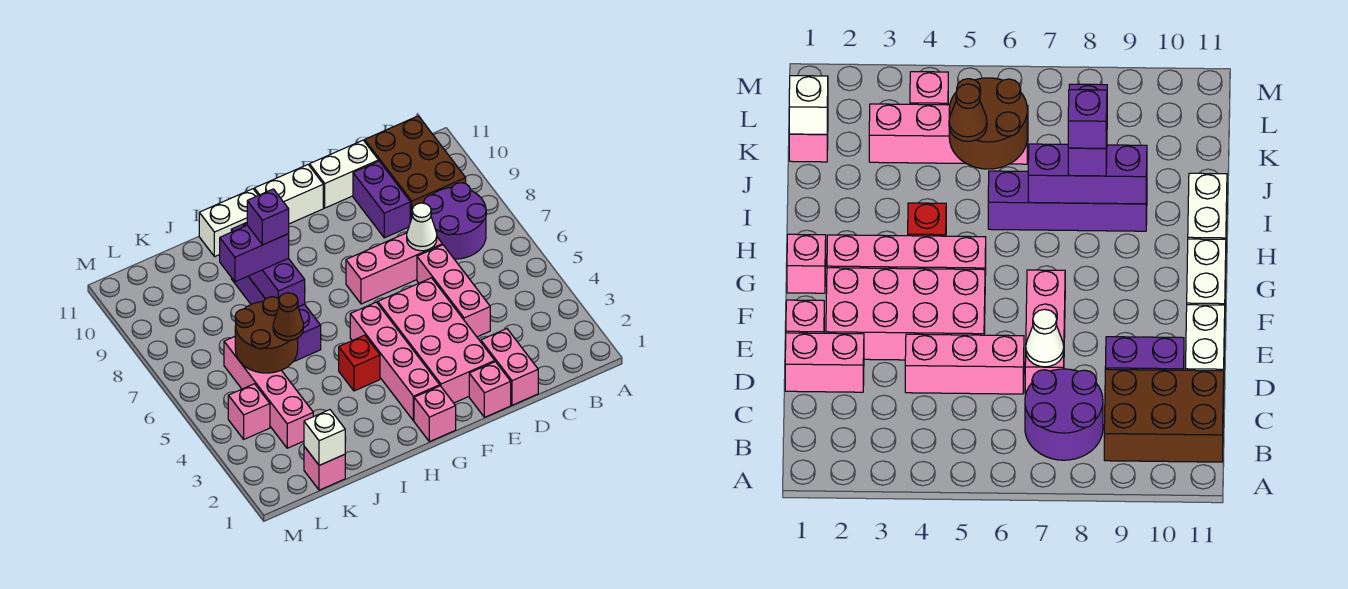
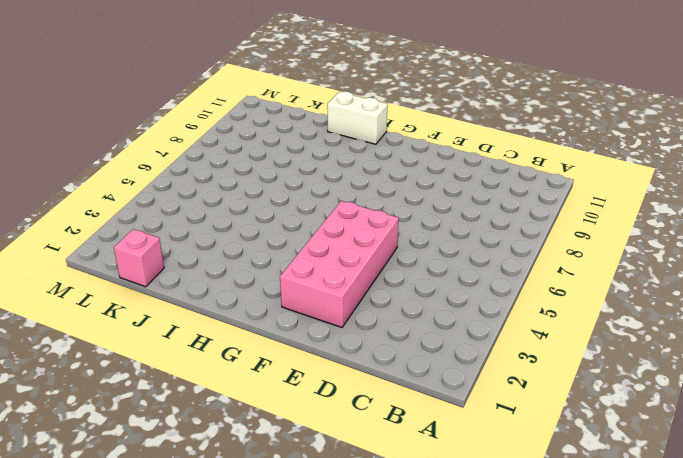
none -> purple round brick B7:C8 level 1
none -> brown brick B9:C11 level 1
none -> pink brick D1:D2 level 1

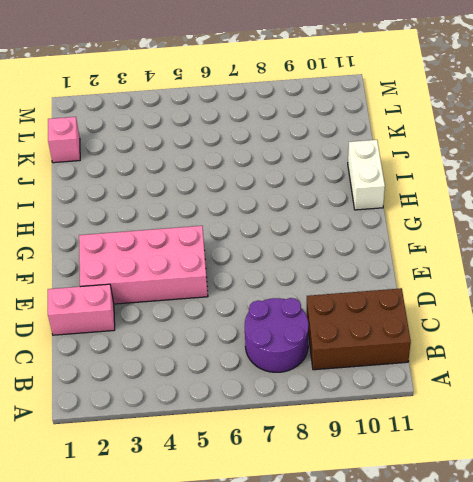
none -> pink brick D4:D6 level 1
none -> pink brick D7:F7 level 1
none -> purple brick D9:D10 level 1

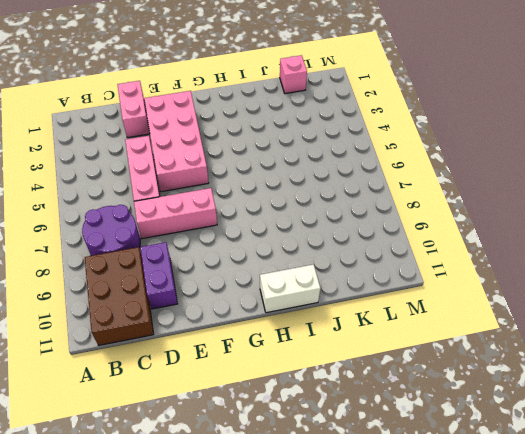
none -> white brick D11:E11 level 1
none -> pink brick E1 level 1
none -> white brick F11:G11 level 1

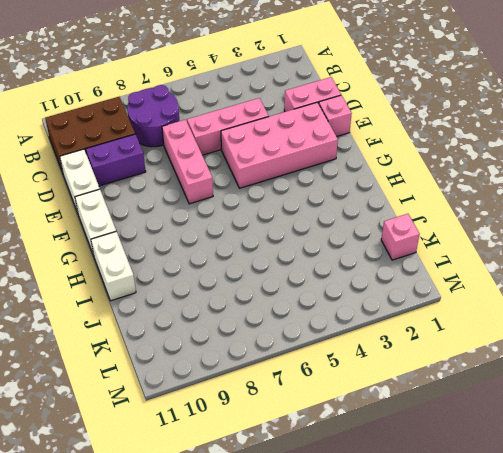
none -> pink brick G1 level 1
none -> pink brick G2:G5 level 1
none -> red brick H4 level 1

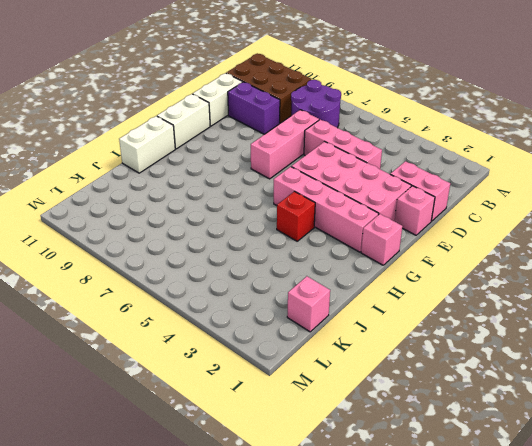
none -> purple brick I6:I9 level 1
none -> pink brick K3:K6 level 1
none -> pink brick L4 level 1

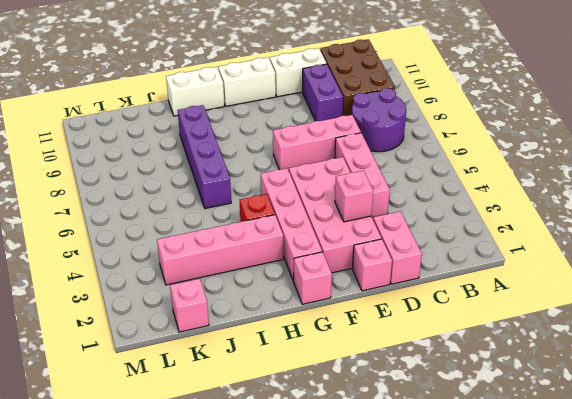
pink brick E3 level 2 -> pink brick L4 level 1
pink brick H3:K3 level 1 -> pink brick K3:K6 level 1
none -> white cone D7 level 2
none -> purple brick I7:I9 level 2
none -> brown round brick J5:K6 level 2

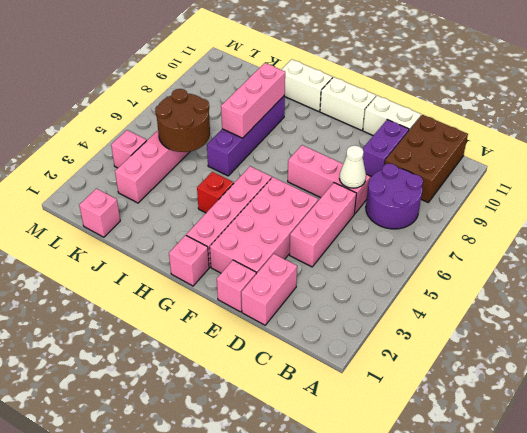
pink brick I7:I9 level 2 -> purple brick I7:I9 level 2
none -> white brick K1 level 2
none -> purple brick I8:J8 level 3
none -> brown cone J5 level 3

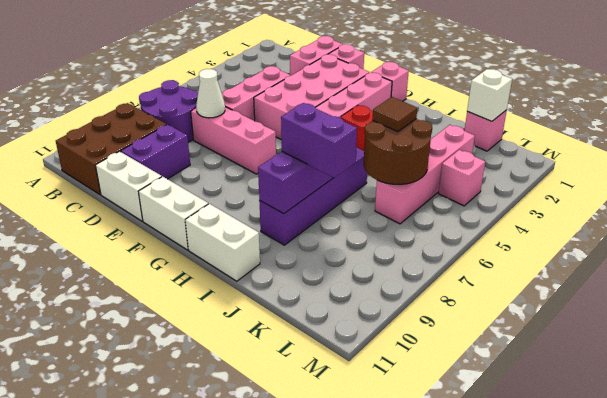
brown tile J5 level 3 -> brown cone J5 level 3
none -> purple brick I8 level 4

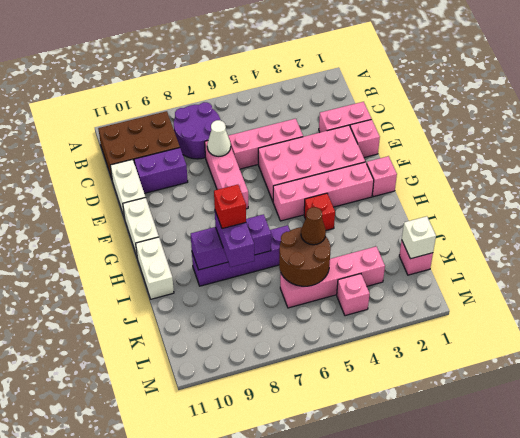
red brick I8 level 4 -> purple brick I8 level 4

